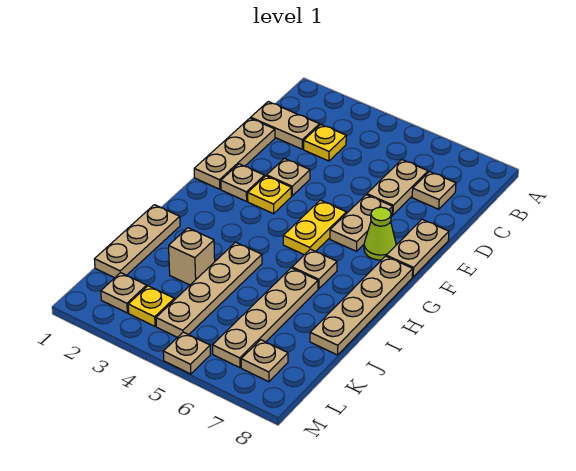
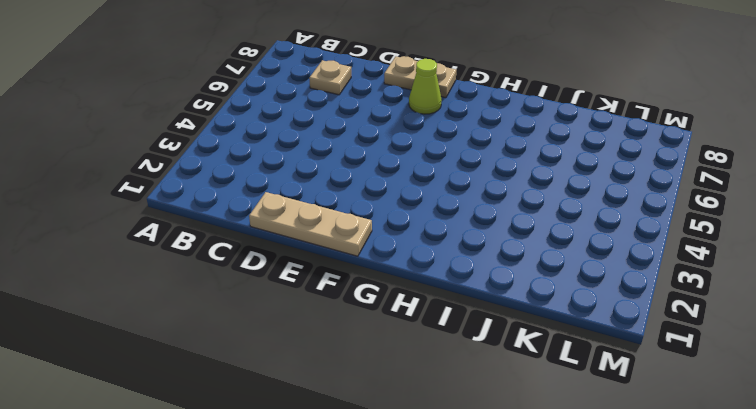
none -> tan plate C1:C2 level 1
none -> yellow plate C3 level 1
none -> tan plate C6:D6 level 1

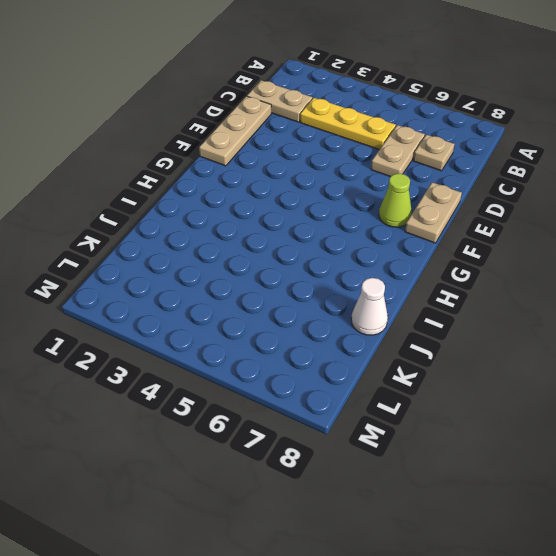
yellow plate C3:C5 level 1 -> yellow plate C3 level 1
white cone J8 level 1 -> tan plate G8:J8 level 1
none -> tan plate E3 level 1
none -> tan plate E6:F6 level 1
none -> tan plate F2 level 1

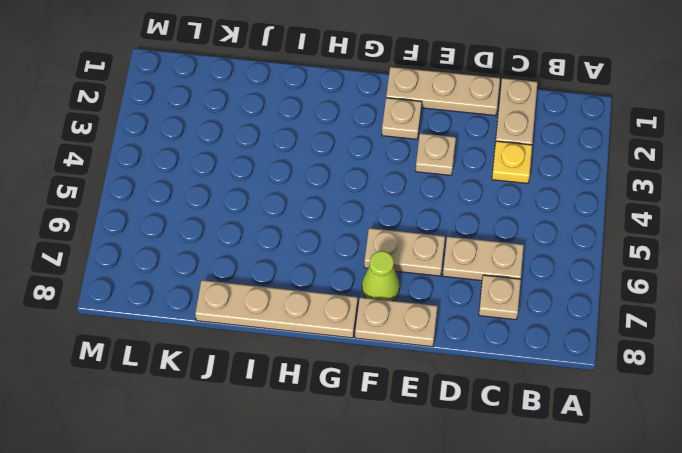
none -> yellow plate F3 level 1
none -> yellow plate F5:G5 level 1
none -> tan plate H6 level 1

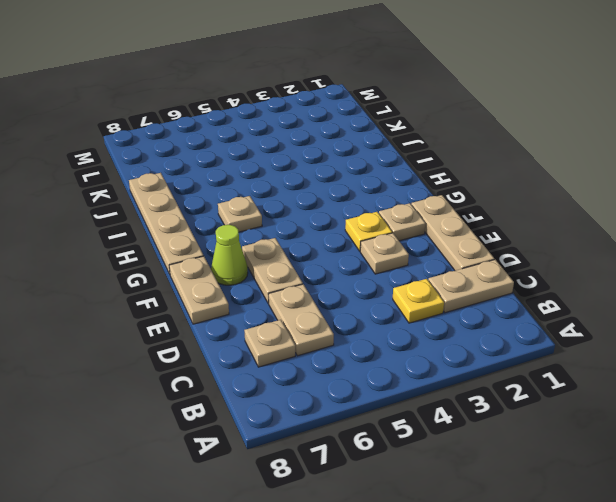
none -> yellow plate F5:G5 level 1
none -> tan plate I1:K1 level 1
none -> tan plate I4:L4 level 1

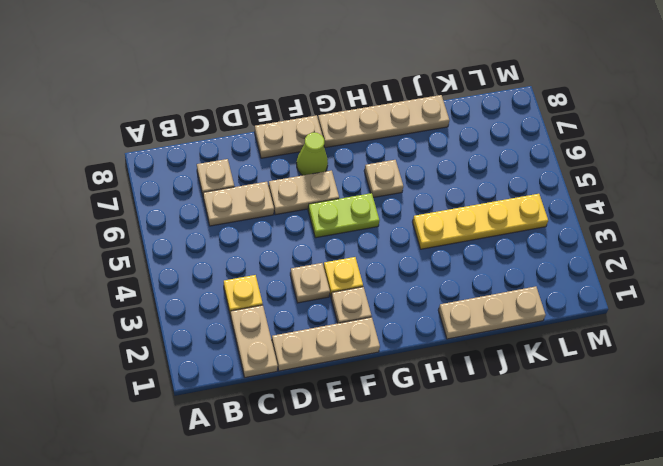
lime plate F5:G5 level 1 -> yellow plate F5:G5 level 1
yellow plate I4:L4 level 1 -> tan plate I4:L4 level 1
none -> tan plate I6:L6 level 1
none -> tan brick J3 level 1
none -> tan plate L2 level 1

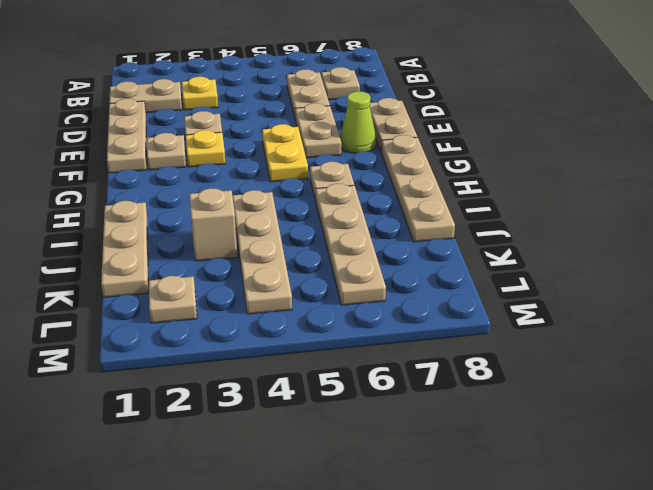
none -> yellow plate L3 level 1
none -> tan plate L7 level 1
none -> tan plate M5 level 1

